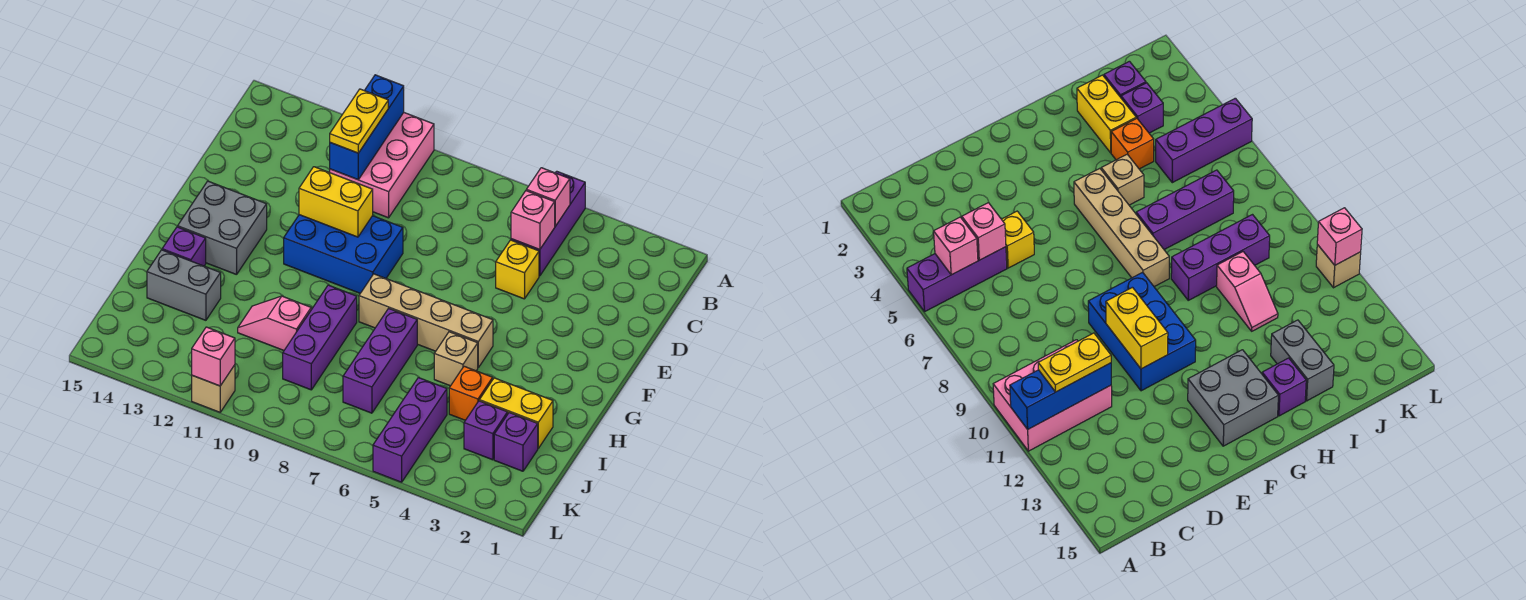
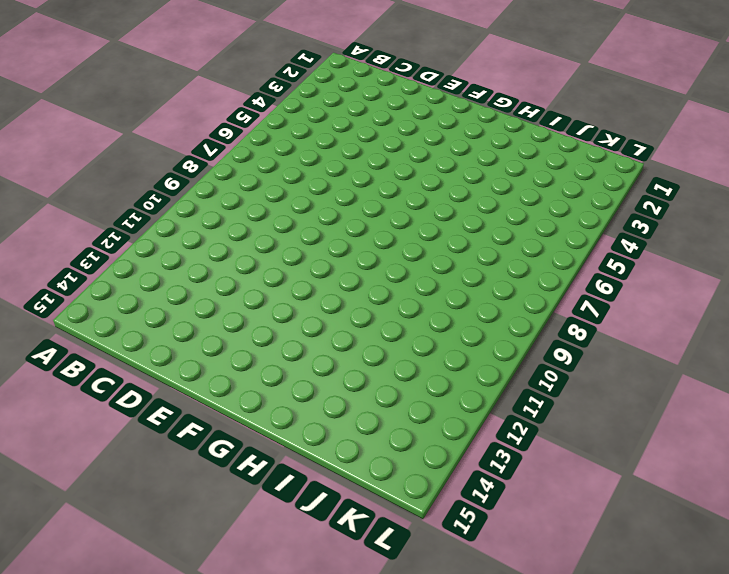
none -> purple brick A5:C5 level 1
none -> pink brick A10:C11 level 1
none -> yellow brick D5 level 1

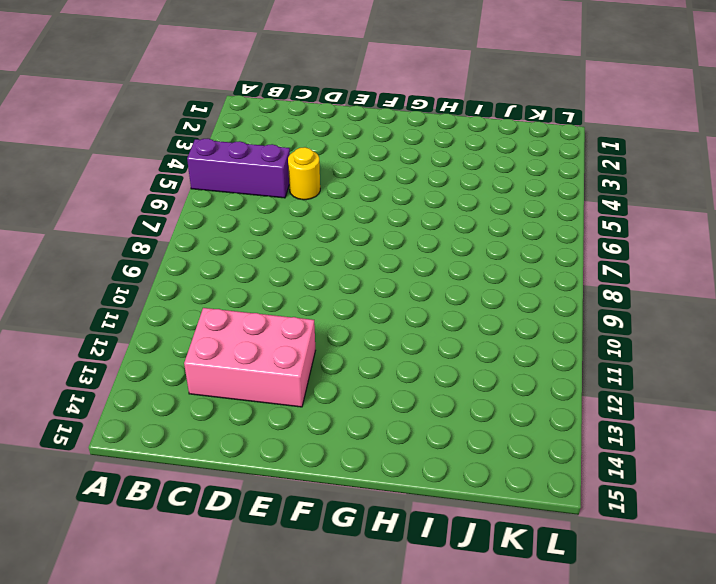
pink brick C12:E13 level 1 -> pink brick A10:C11 level 1
yellow round brick D5 level 1 -> yellow brick D5 level 1
none -> blue brick E9:F11 level 1
none -> grey brick F13:G14 level 1
none -> tan brick G5:G8 level 1

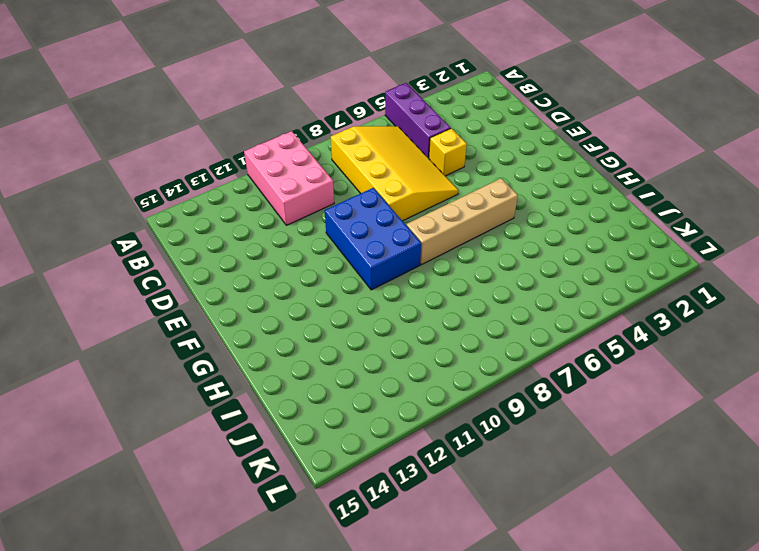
yellow slope B6:E8 level 1 top 8 -> none
blue brick E9:G10 level 1 -> blue brick E9:F11 level 1
none -> grey brick F13:G14 level 1
none -> tan brick H5 level 1
none -> purple brick H7:J7 level 1

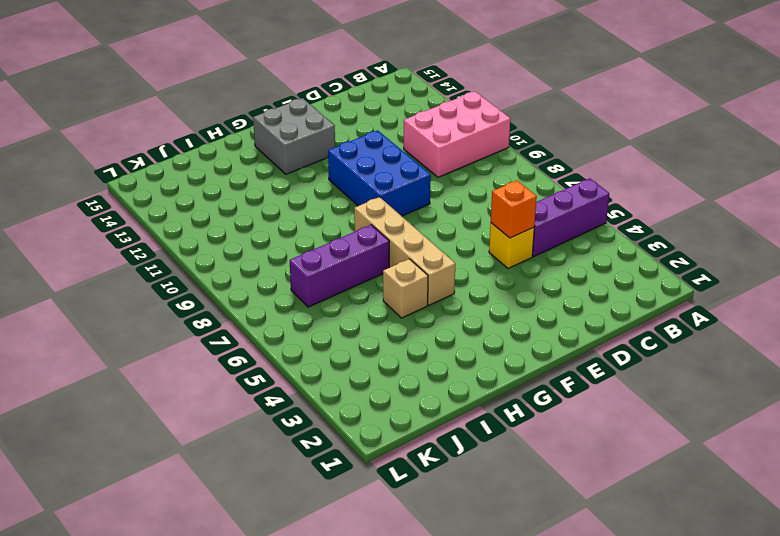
orange brick D5 level 2 -> orange brick I4 level 1
none -> purple brick H9:J9 level 1
none -> purple brick H14 level 1
none -> yellow brick I2:I3 level 1

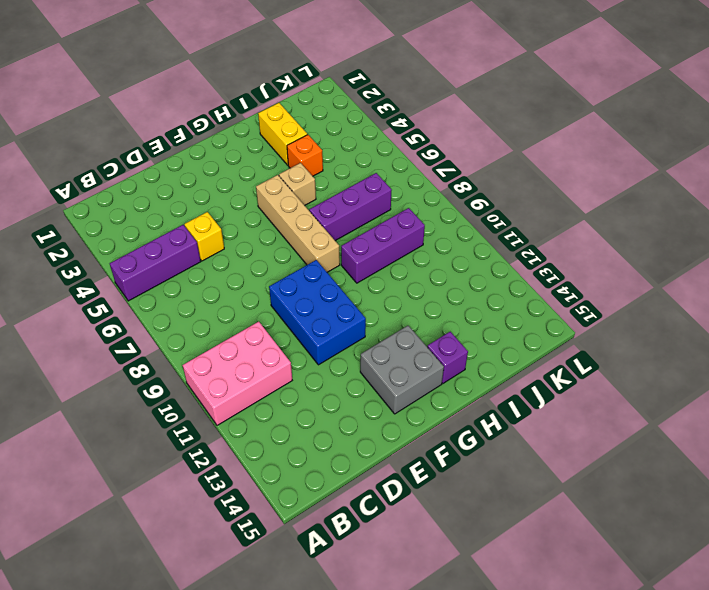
none -> pink slope I10:I11 level 1 top 10
none -> grey brick I13:I14 level 1
none -> purple brick J2 level 1

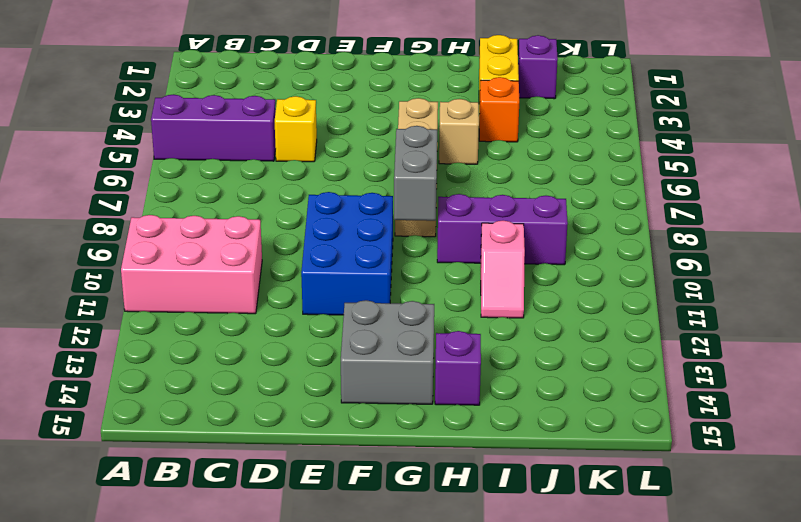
grey brick G8:G9 level 2 -> grey brick I13:I14 level 1
none -> purple brick H7:J7 level 1
none -> purple brick J3 level 1
none -> purple brick J5:L5 level 1

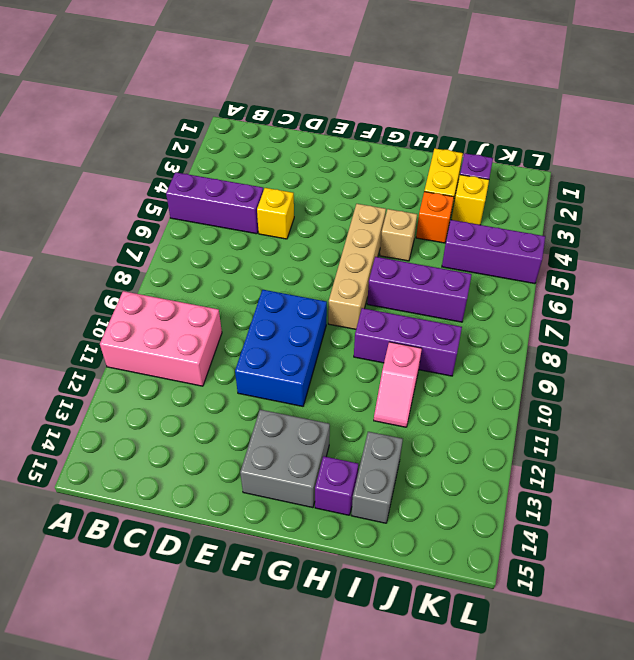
yellow brick J3 level 1 -> purple brick J3 level 1
none -> tan brick L11 level 1
none -> blue brick A11:C11 level 2
none -> pink brick B5 level 2

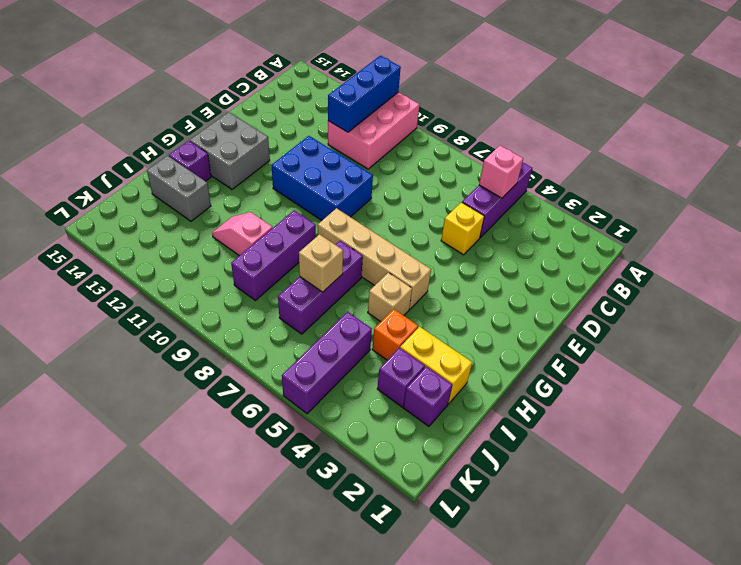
tan brick I7 level 2 -> tan brick L11 level 1
none -> pink brick C5 level 2
none -> yellow brick E10:E11 level 2
none -> pink brick L11 level 2

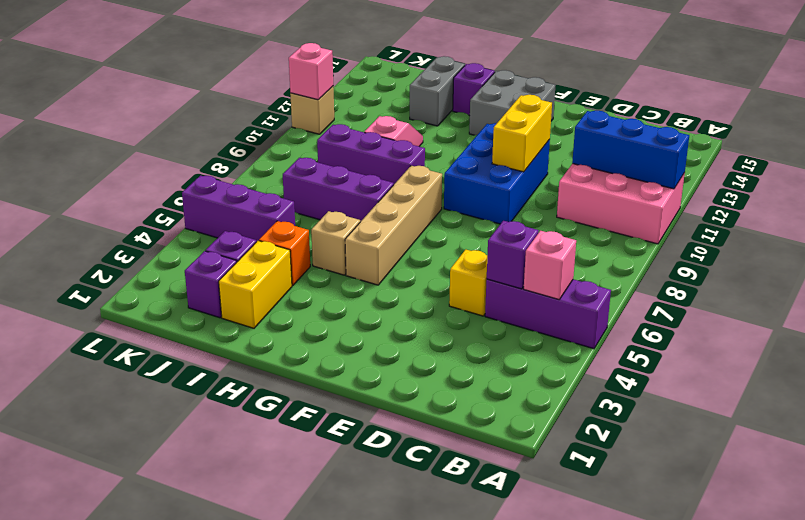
purple brick C5 level 2 -> pink brick C5 level 2
none -> yellow plate B11:C11 level 3

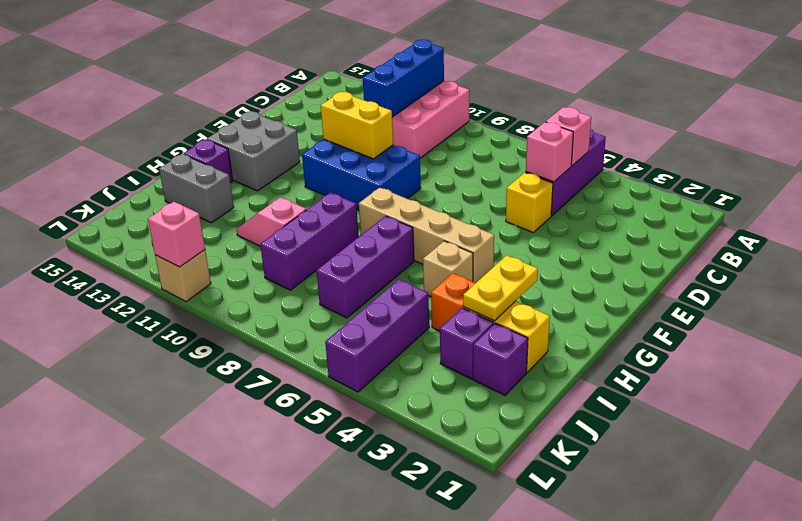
yellow plate H3:I3 level 2 -> yellow plate B11:C11 level 3

